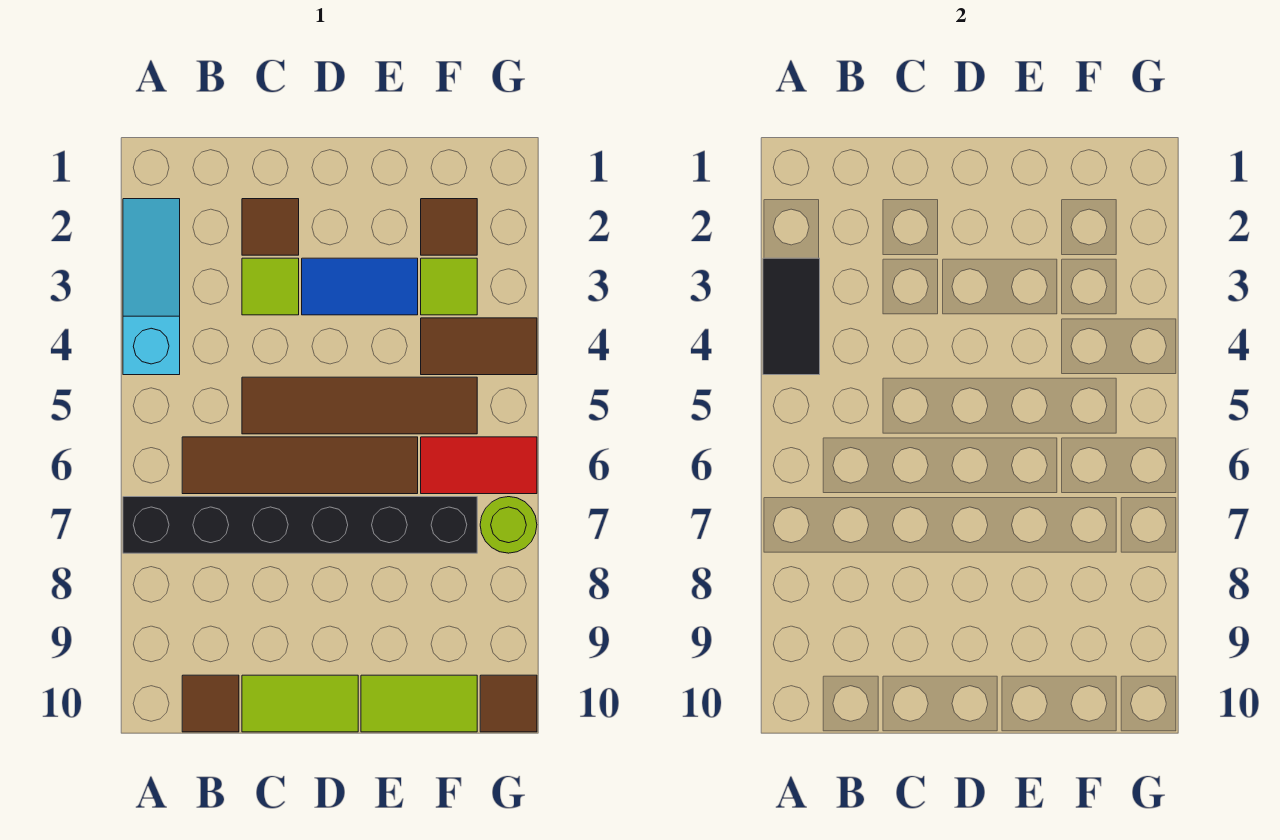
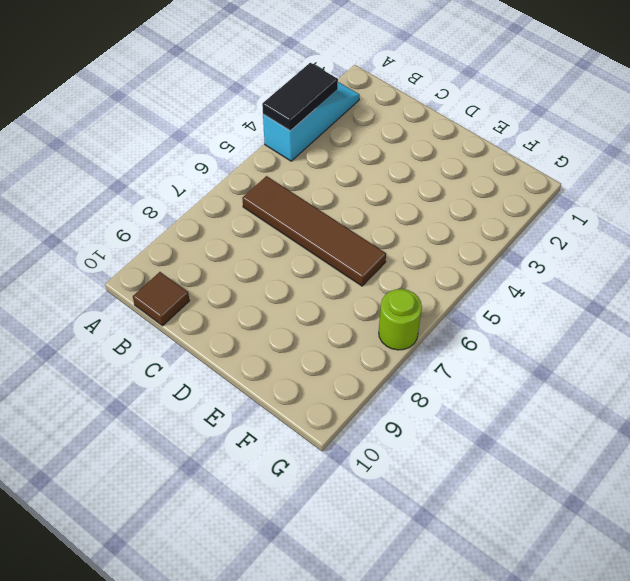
none -> black brick A7:F7 level 1
none -> brown tile C2 level 1
none -> lime tile C3 level 1

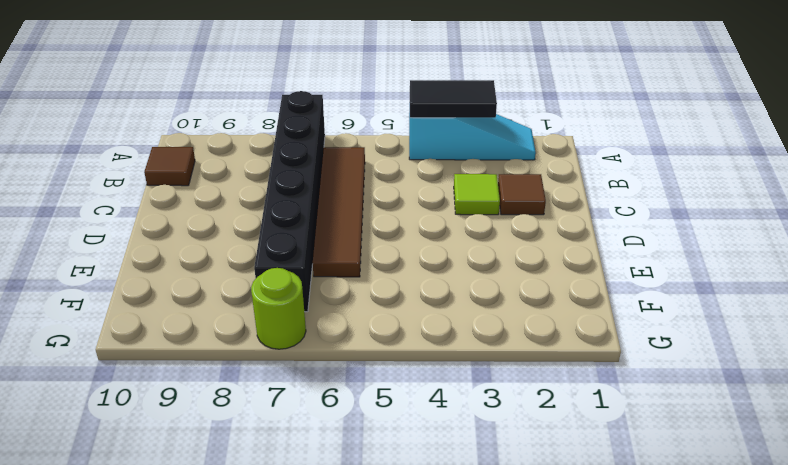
none -> brown tile C5:F5 level 1
none -> lime tile C10:D10 level 1
none -> blue tile D3:E3 level 1

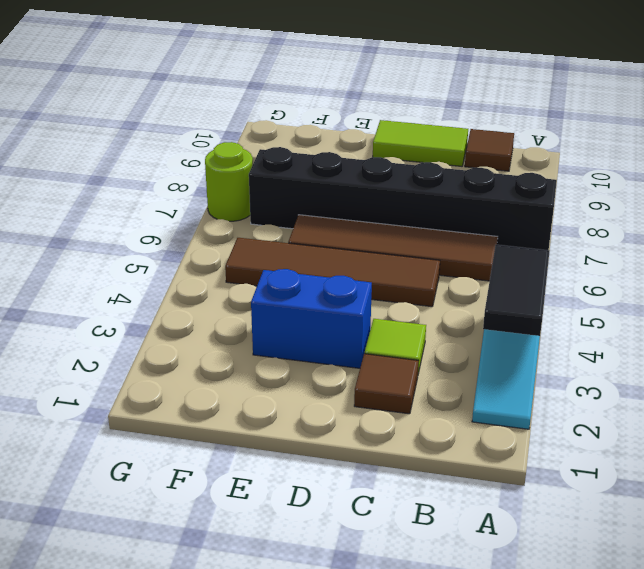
blue brick D3:E3 level 1 -> blue tile D3:E3 level 1
none -> lime tile E10:F10 level 1
none -> brown tile F2 level 1
none -> lime tile F3 level 1

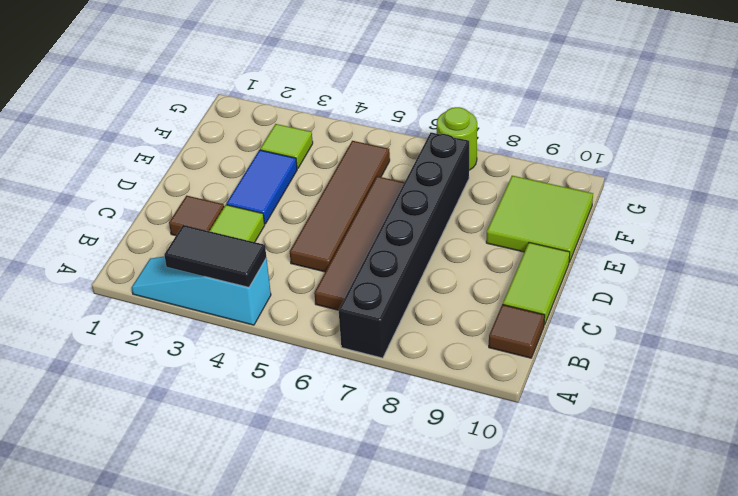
lime tile E9:F10 level 1 -> lime tile E10:F10 level 1
none -> brown tile F2 level 1
none -> brown tile F4:G4 level 1
none -> red tile F6:G6 level 1

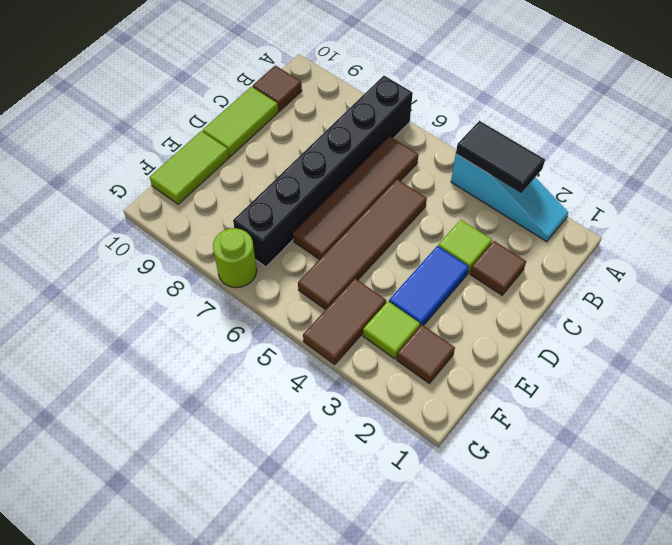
none -> red tile F6:G6 level 1
none -> brown tile G10 level 1

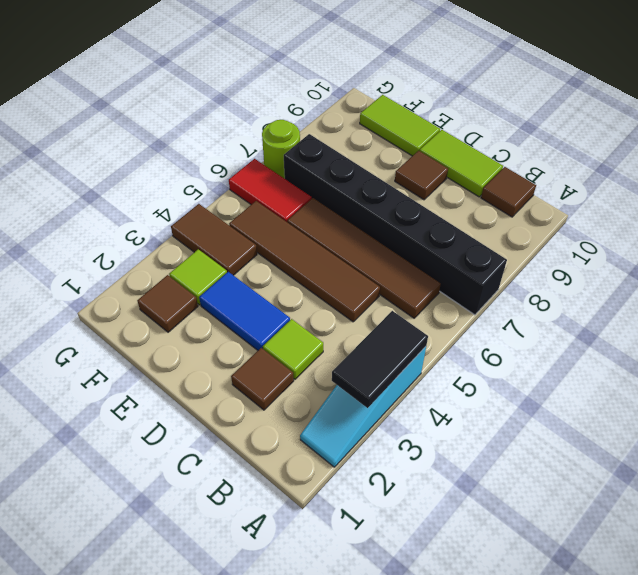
brown tile D9 level 1 -> brown tile G10 level 1

